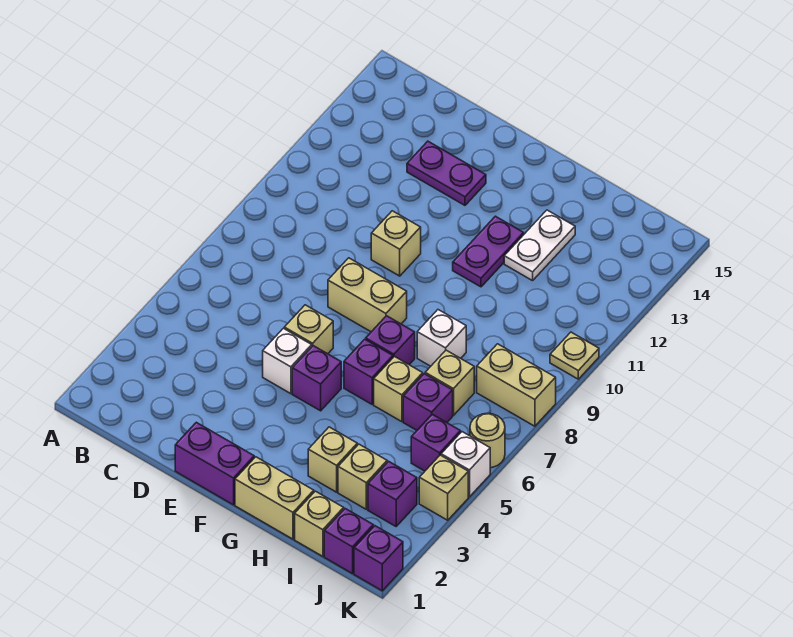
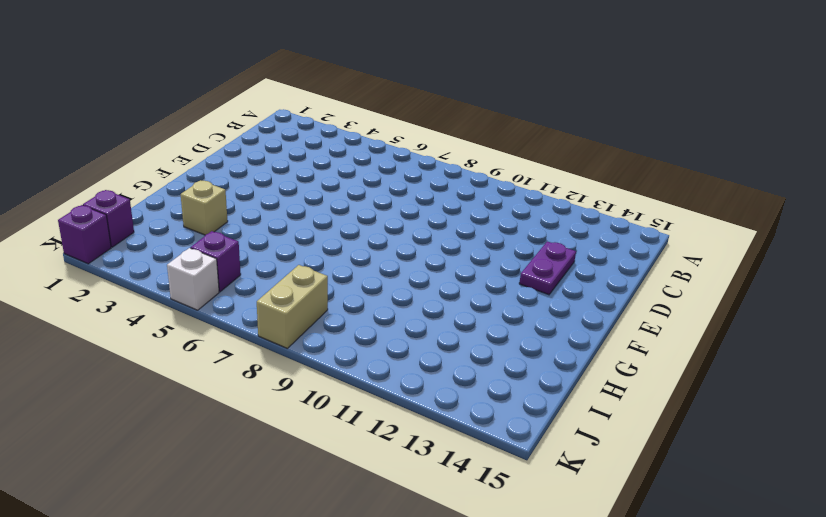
none -> purple brick E1:F1 level 1
none -> white brick E5 level 1
none -> tan brick E6 level 1

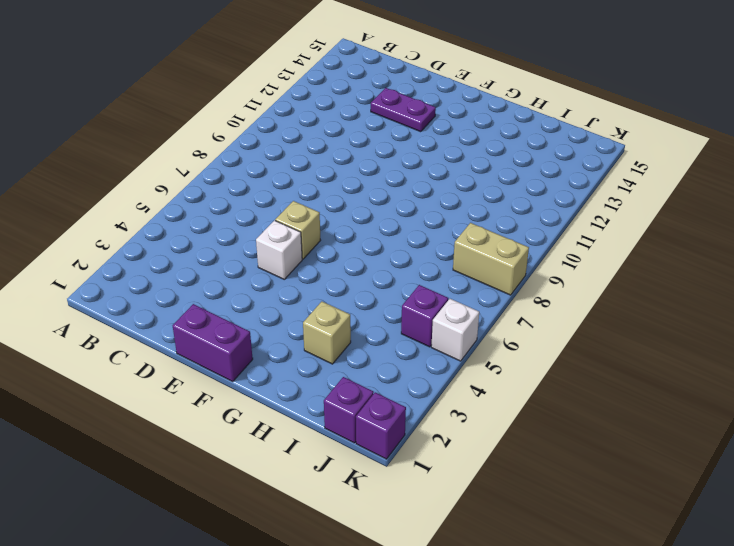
none -> tan brick E8:F8 level 1
none -> tan brick E10 level 1
none -> purple brick F5 level 1

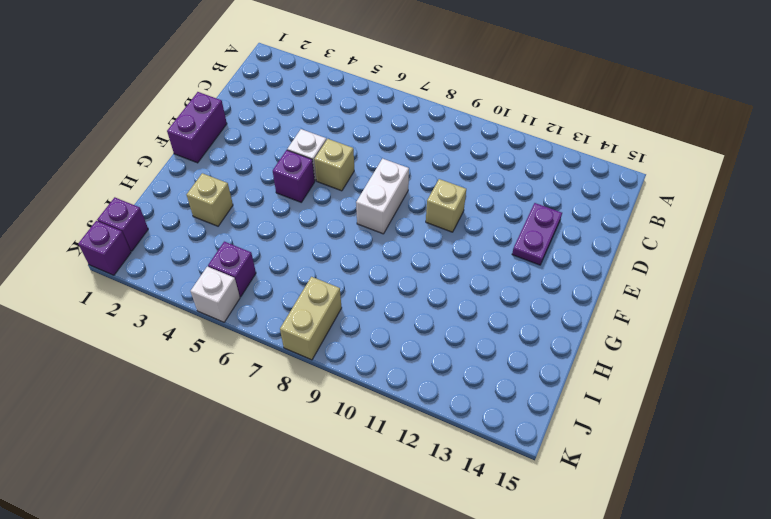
white brick E8:F8 level 1 -> tan brick E8:F8 level 1
none -> tan brick G1:H1 level 1
none -> purple brick G6 level 1
none -> purple brick G7 level 1

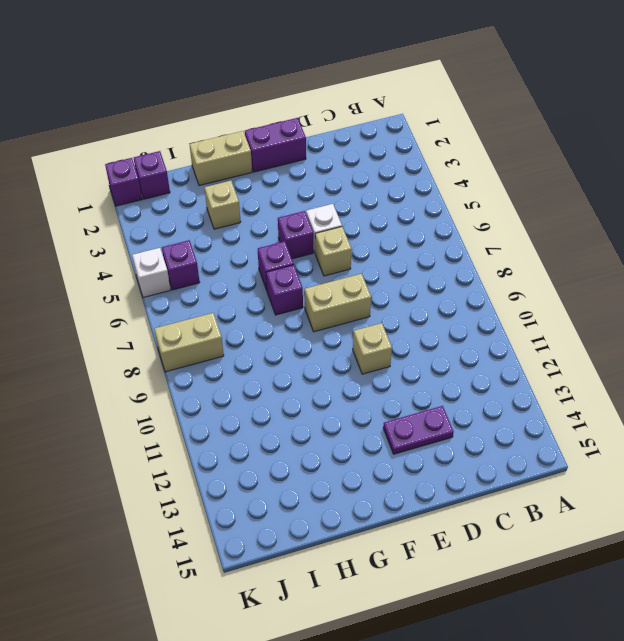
none -> purple plate G11:G12 level 1
none -> tan brick H6 level 1
none -> white brick H8 level 1

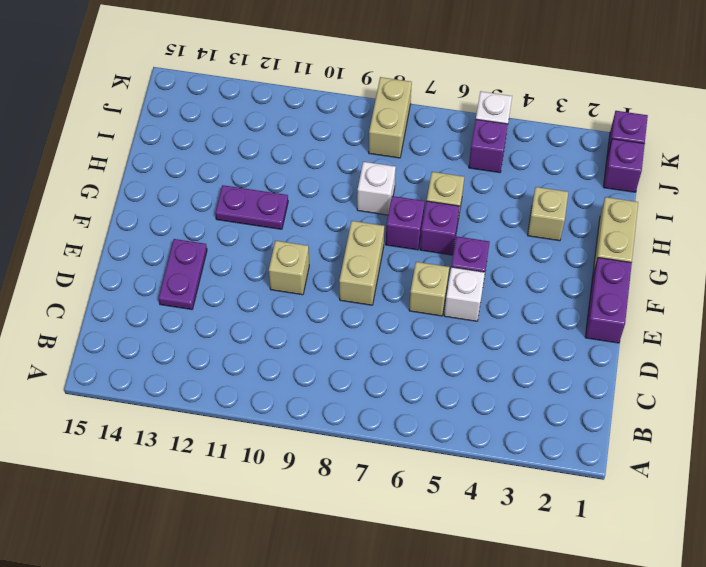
none -> white plate H12:H13 level 1
none -> tan brick I1 level 1
none -> tan brick I3 level 1

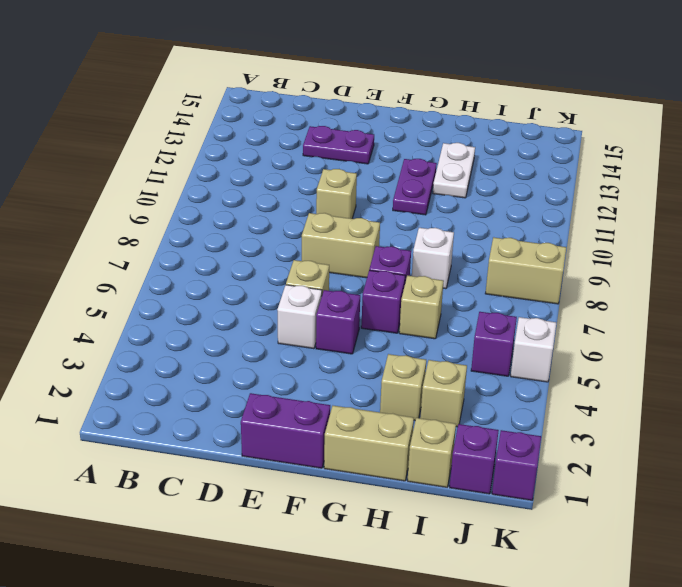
none -> purple brick I6 level 1
none -> tan brick I7 level 1
none -> purple brick J3 level 1

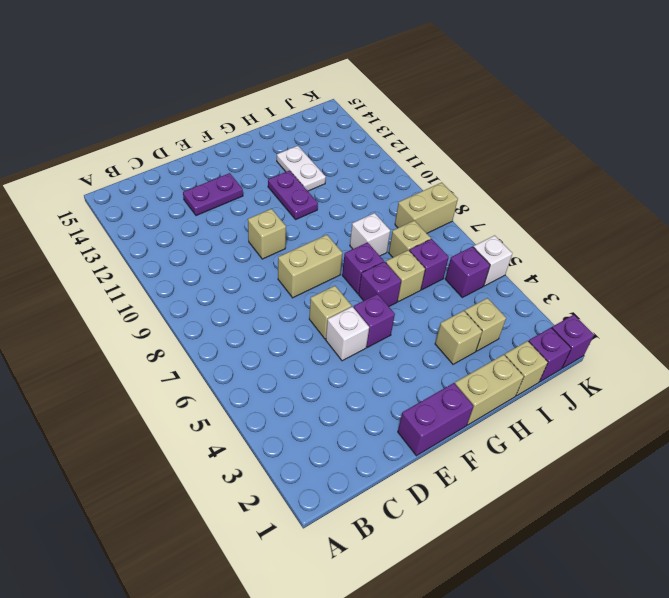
none -> purple brick J3 level 1
none -> tan brick K4 level 1
none -> tan round brick K6 level 1

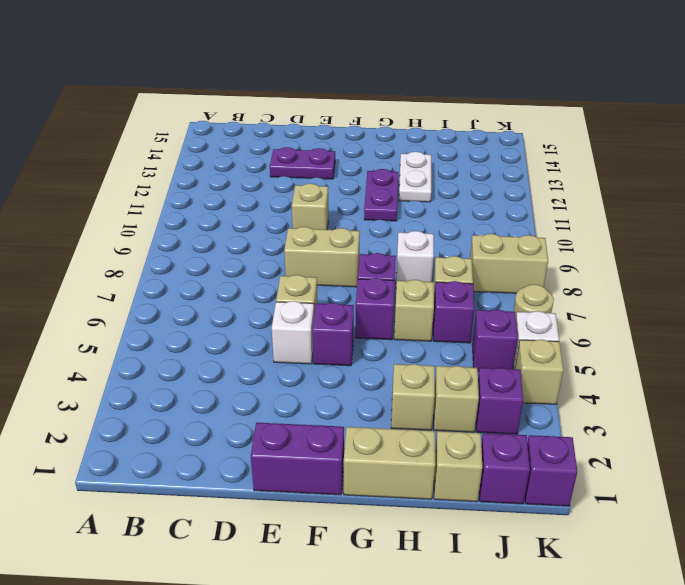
none -> tan plate K10 level 1

